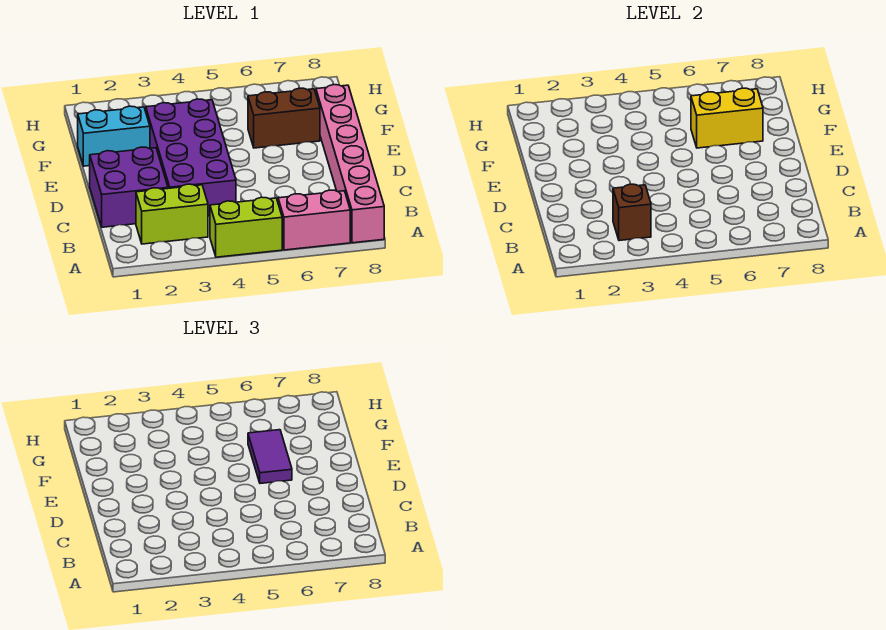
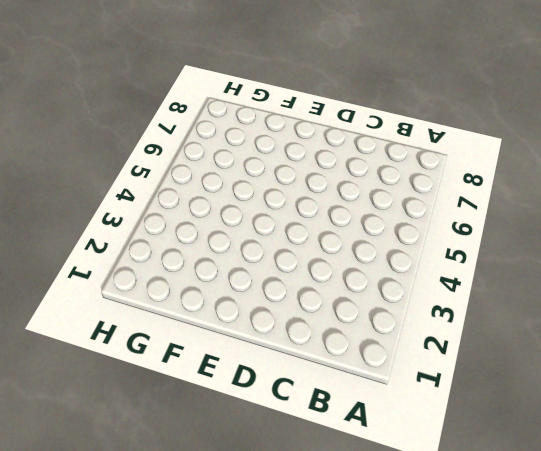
none -> lime brick A4:A5 level 1
none -> pink brick A6:A7 level 1

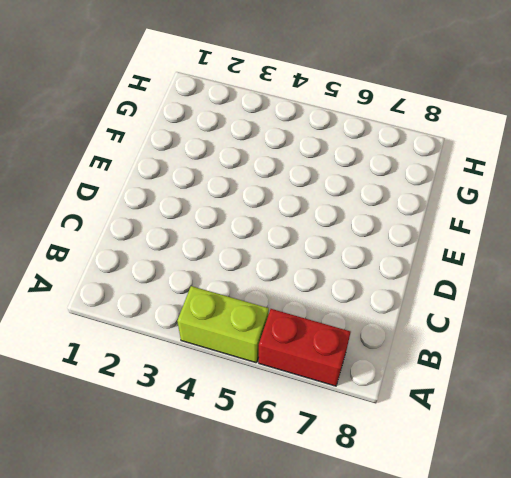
red brick A6:A7 level 1 -> pink brick A6:A7 level 1
none -> pink brick A8:F8 level 1
none -> lime brick B2:B3 level 1

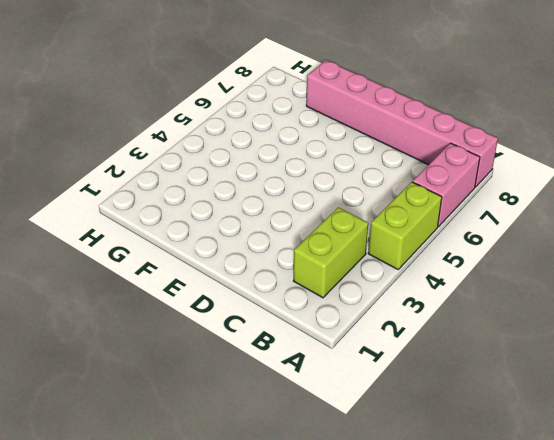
none -> purple brick C1:D2 level 1
none -> purple brick C3:F4 level 1

